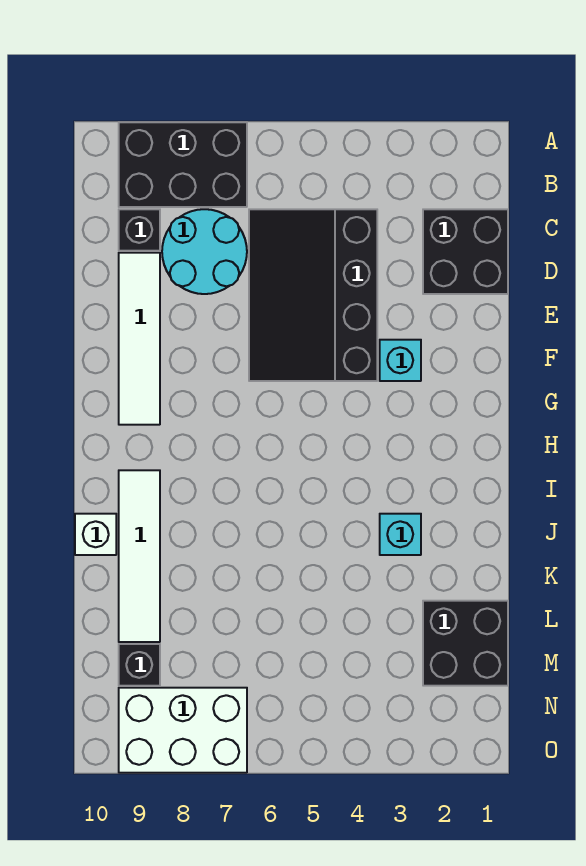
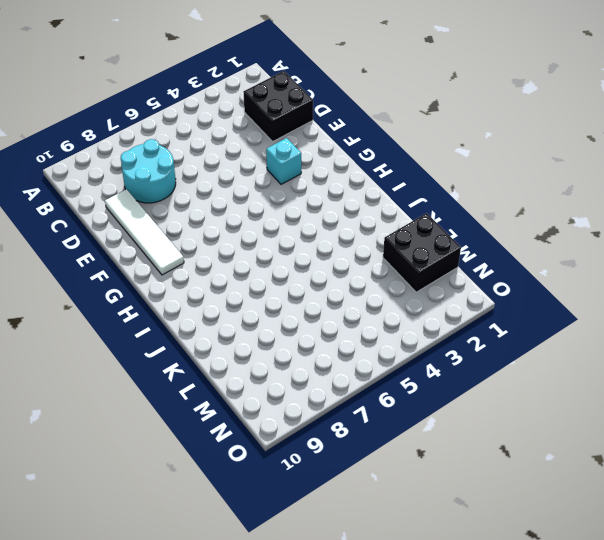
none -> black brick A7:B9 level 1
none -> black slope C4:F6 level 1 top 4
none -> black brick C9 level 1

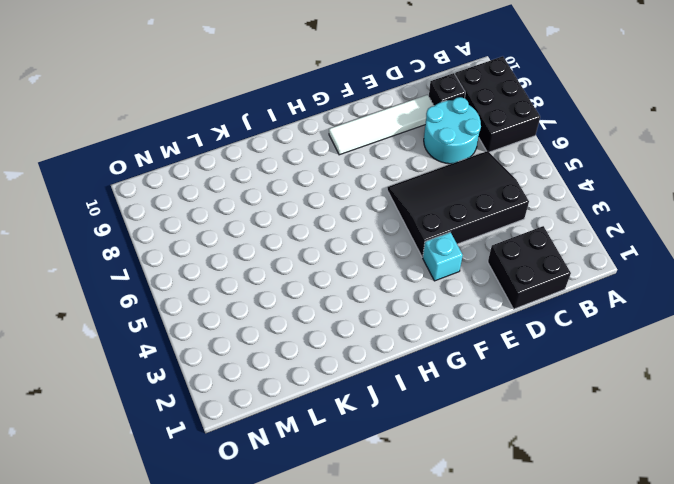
none -> white tile I9:L9 level 1
none -> cyan brick J3 level 1
none -> white brick J10 level 1

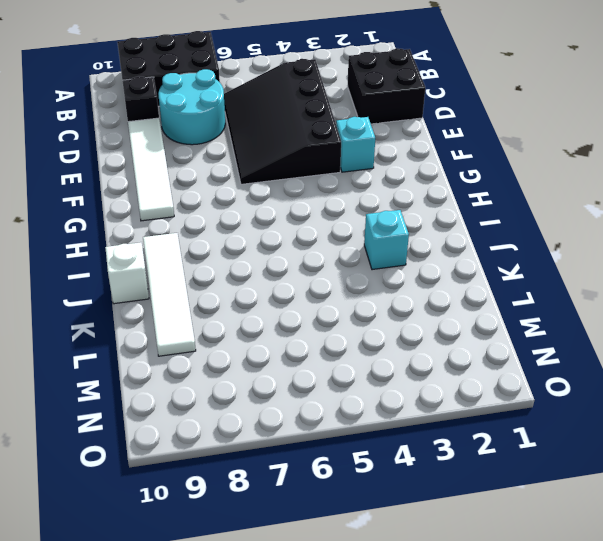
none -> black brick L1:M2 level 1
none -> black brick M9 level 1
none -> white brick N7:O9 level 1

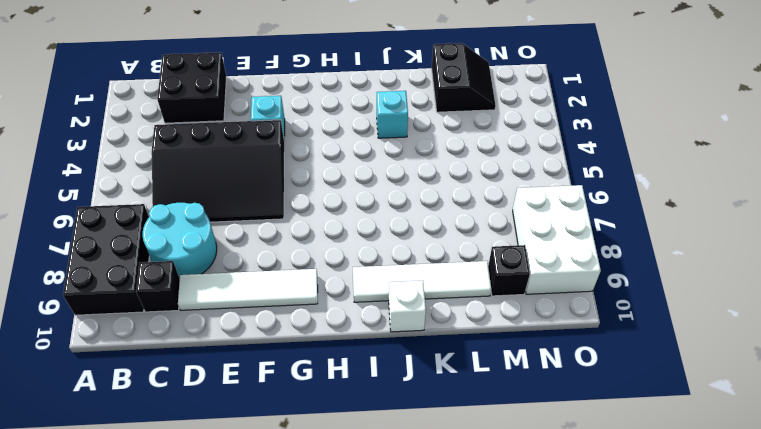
black slope L1:M2 level 1 top L -> black brick L1:M2 level 1

